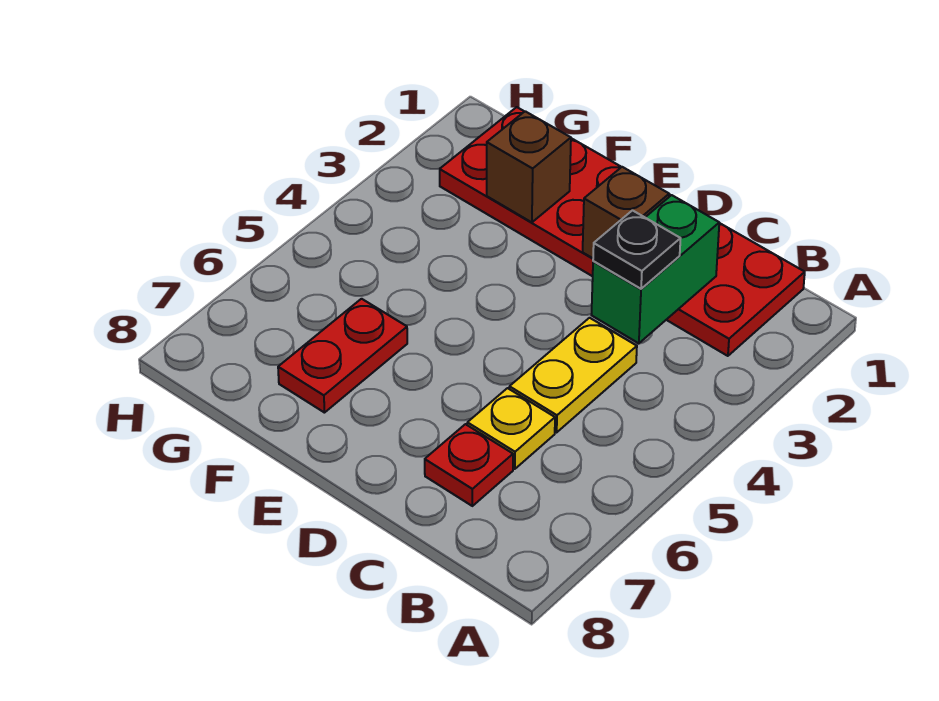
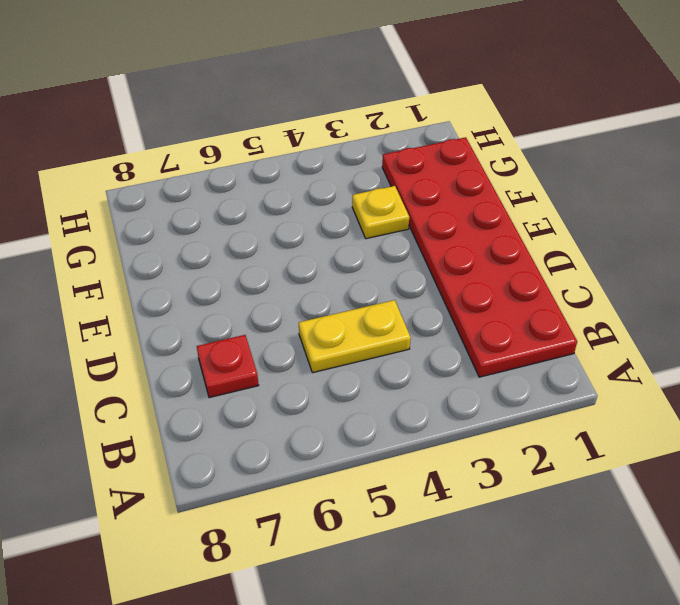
yellow plate F3 level 1 -> yellow plate C6 level 1
none -> red plate F6:F7 level 1
none -> green brick C2:C3 level 2

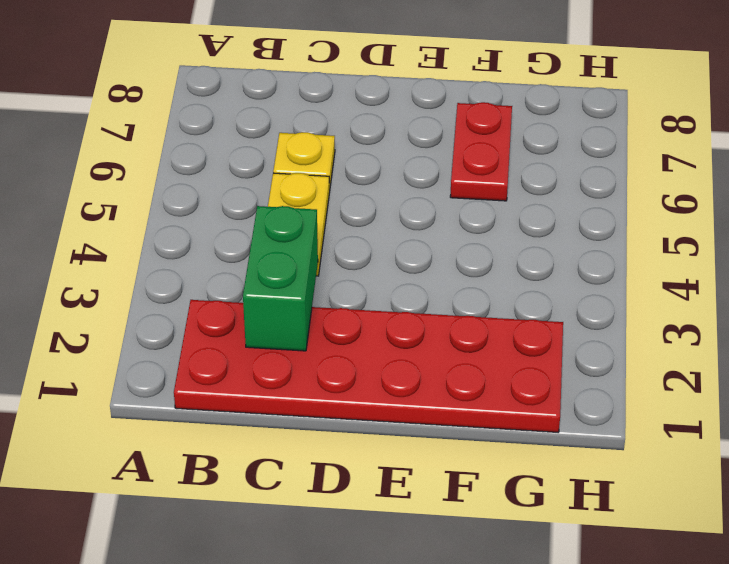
none -> red plate C7 level 1
none -> brown brick D2 level 2

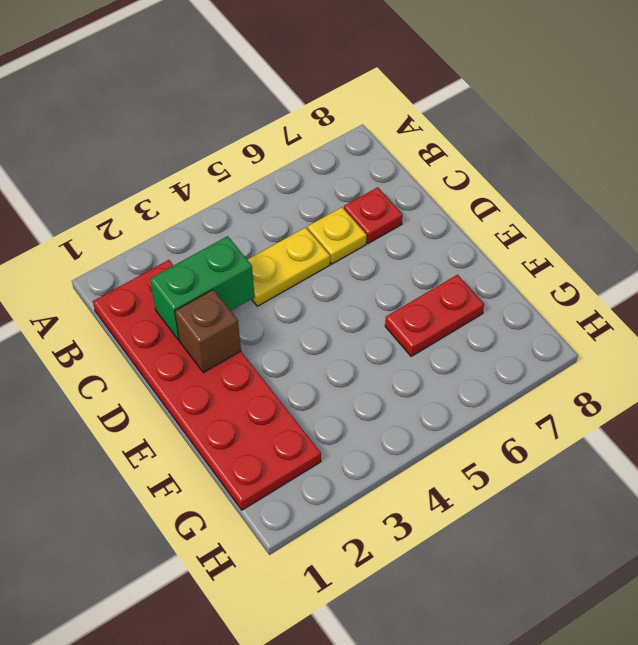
none -> brown brick F2 level 2
none -> black plate C3 level 3

